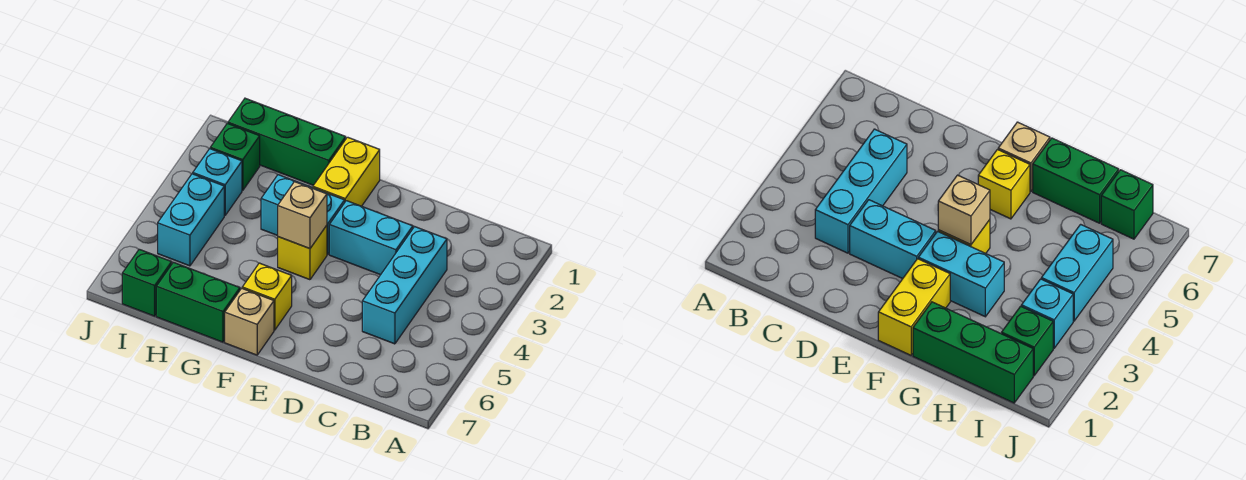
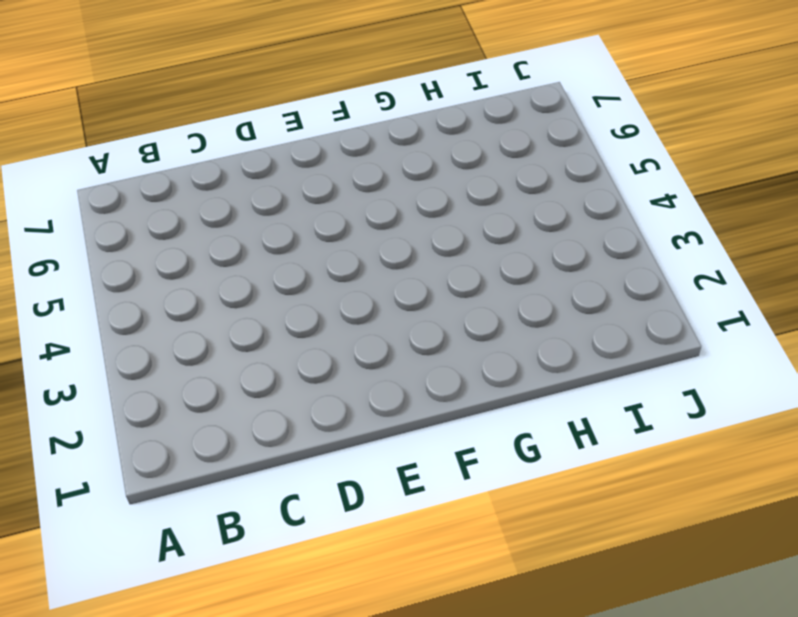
none -> cyan brick C3:C5 level 1
none -> cyan brick D3:E3 level 1
none -> yellow brick F1:F2 level 1

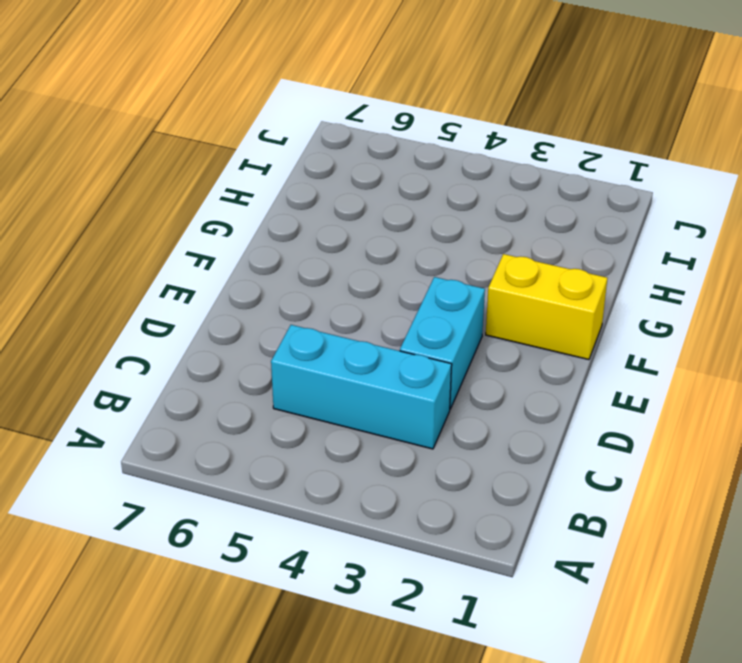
none -> cyan brick F3:G3 level 1
none -> yellow brick F4 level 1
none -> yellow brick F6 level 1

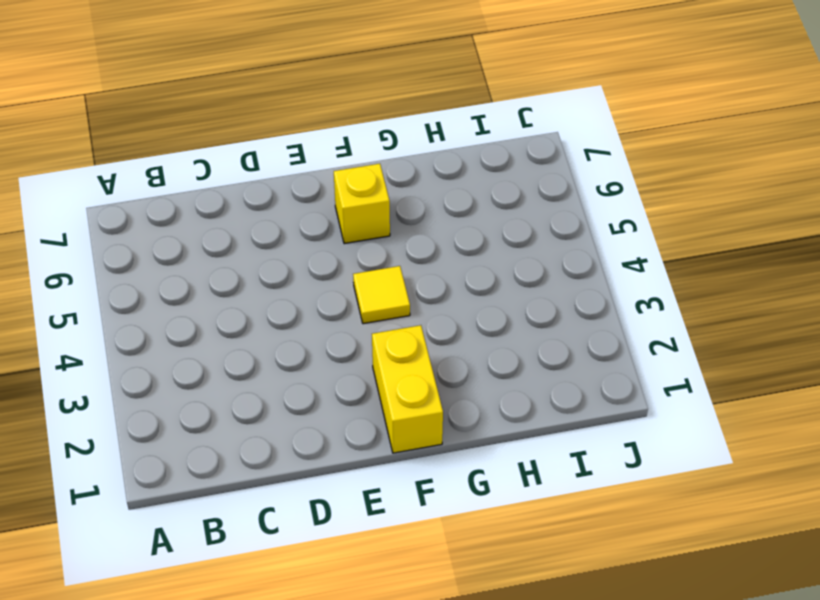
yellow tile F4 level 1 -> yellow brick F4 level 1
none -> cyan brick C3:C5 level 1
none -> cyan brick D3:E3 level 1
none -> cyan brick F3:G3 level 1

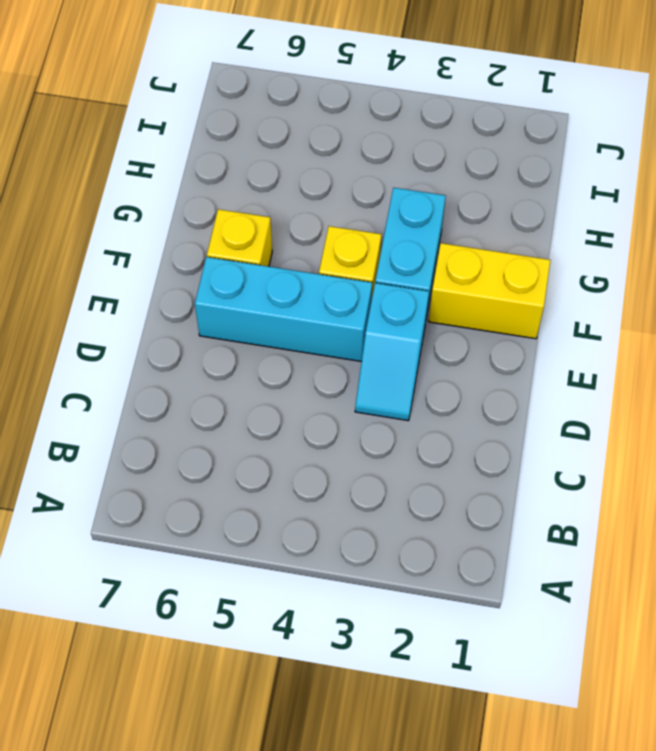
cyan slope D3:E3 level 1 top E -> cyan brick D3:E3 level 1
cyan brick E4:E6 level 1 -> cyan brick C3:C5 level 1
none -> tan brick F7 level 1
none -> green brick G1:I1 level 1
none -> green brick G7:H7 level 1

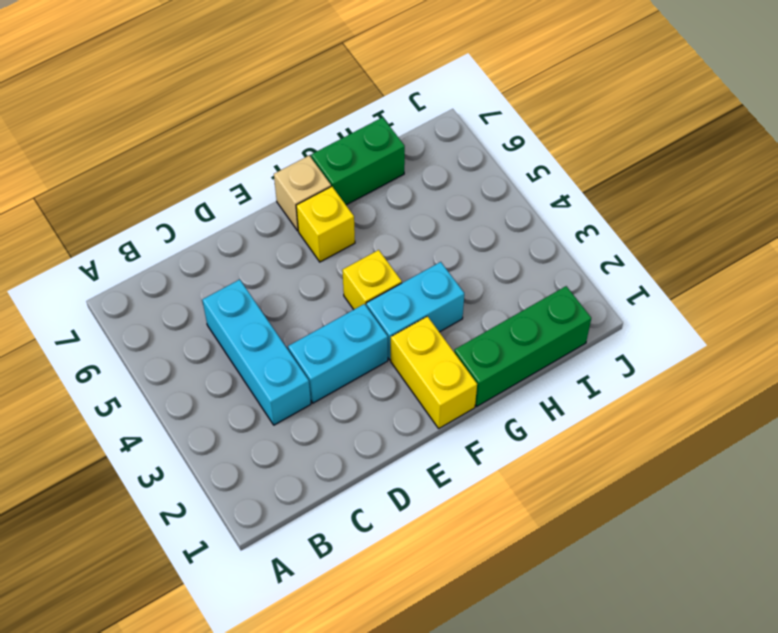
none -> green brick I2 level 1
none -> cyan brick I3 level 1
none -> cyan brick I4:I5 level 1

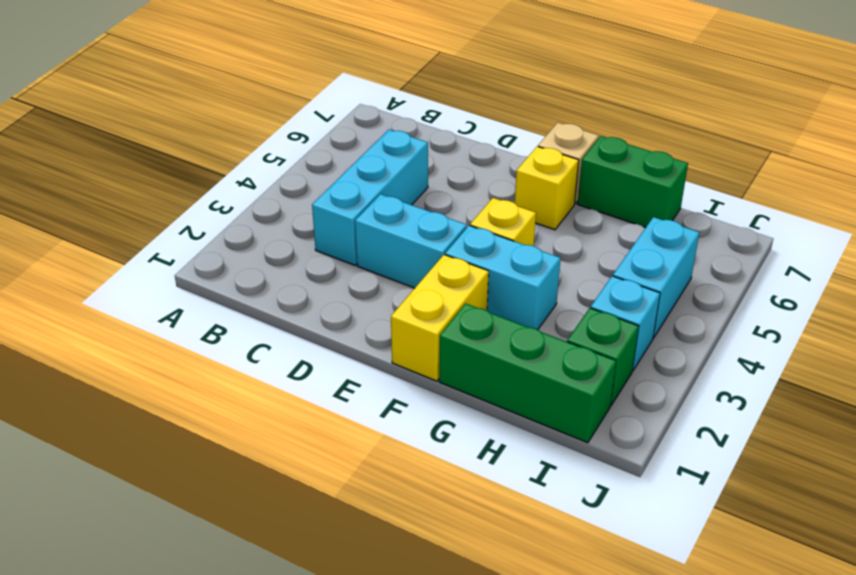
none -> green brick I7 level 1
none -> tan brick F4 level 2

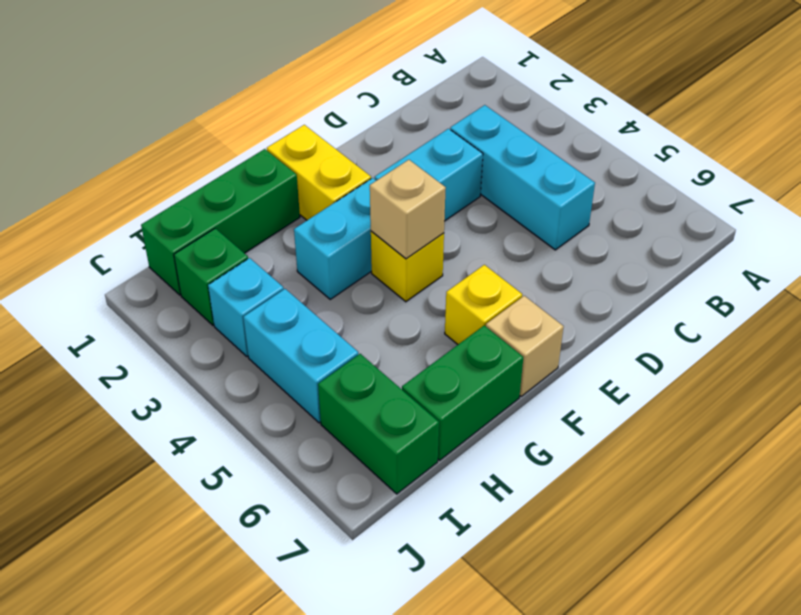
green brick I6:I7 level 1 -> green brick I7 level 1

